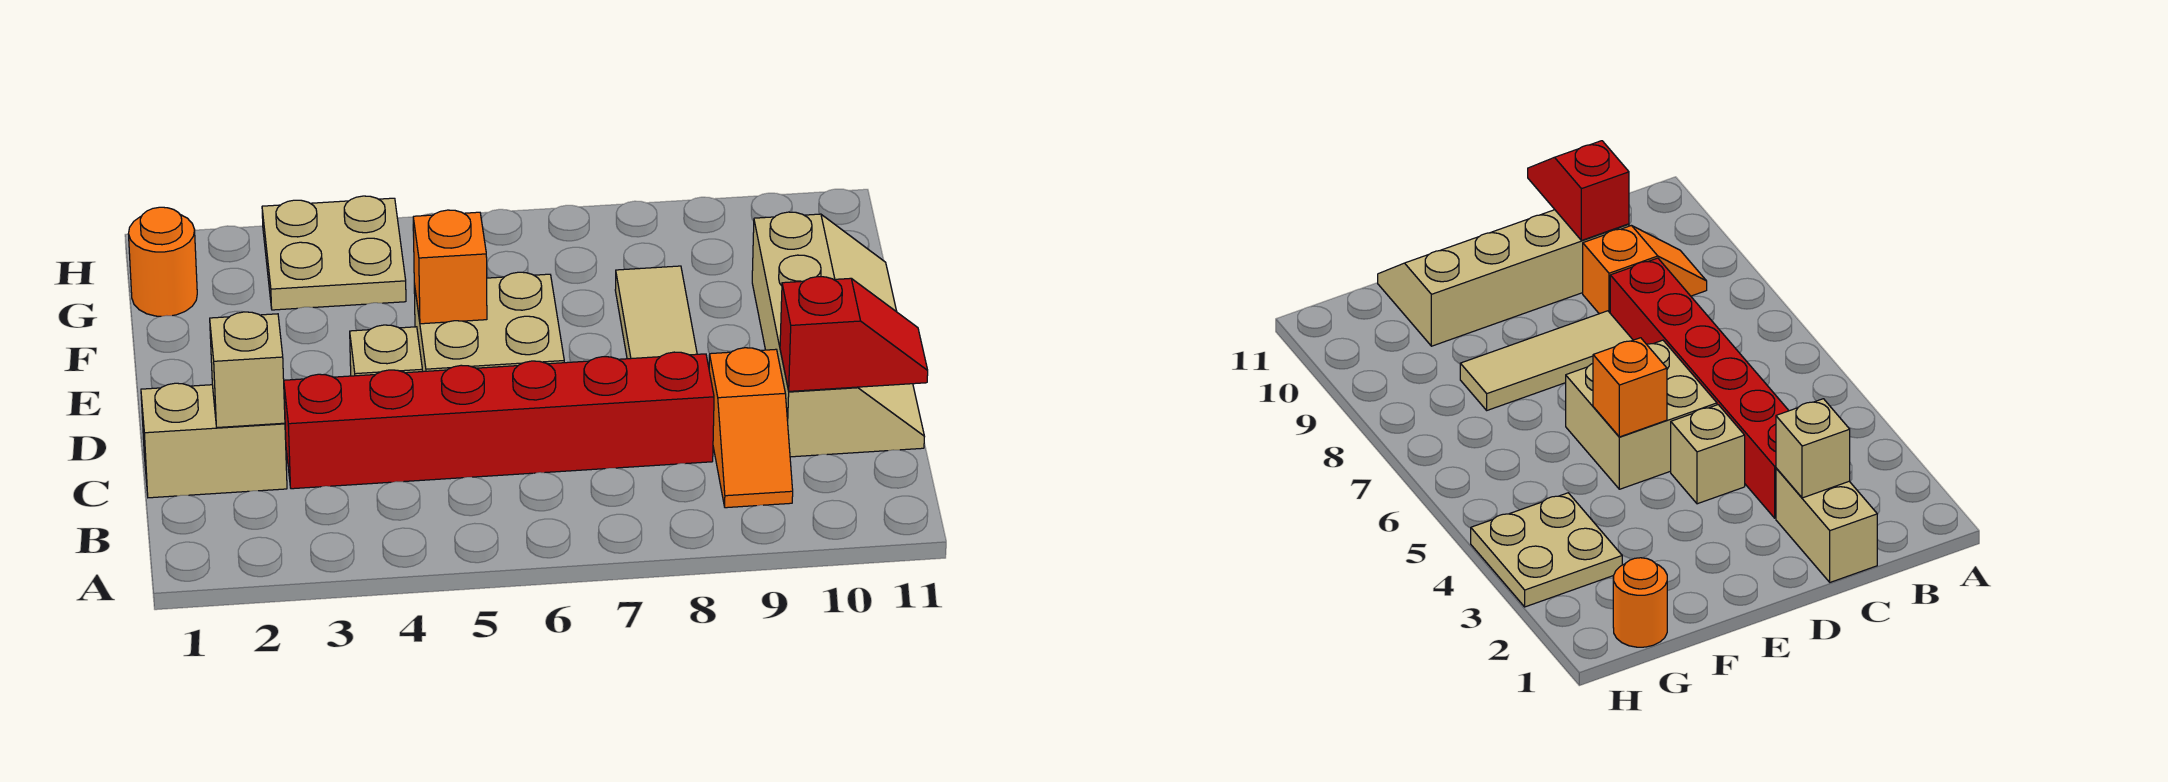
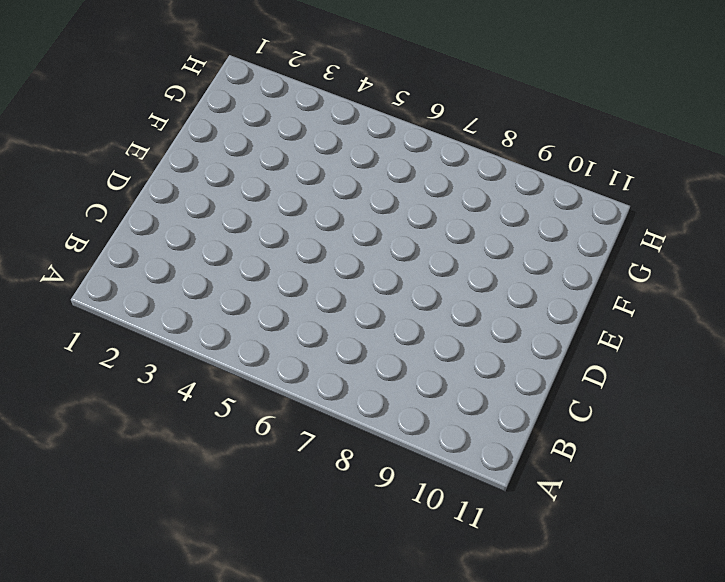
none -> orange slope B9:C9 level 1 top C
none -> tan brick C1:C2 level 1
none -> red brick C3:C8 level 1

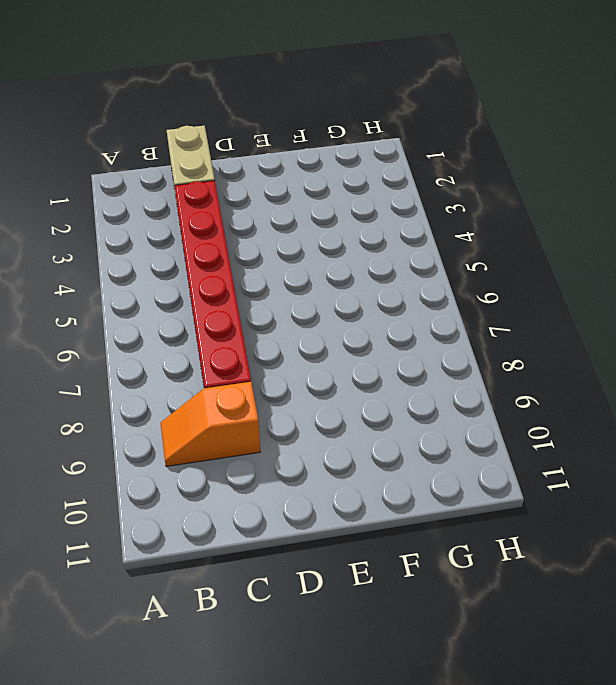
none -> tan slope C10:F11 level 1 top 10
none -> tan brick D4 level 1
none -> tan brick D5:E6 level 1

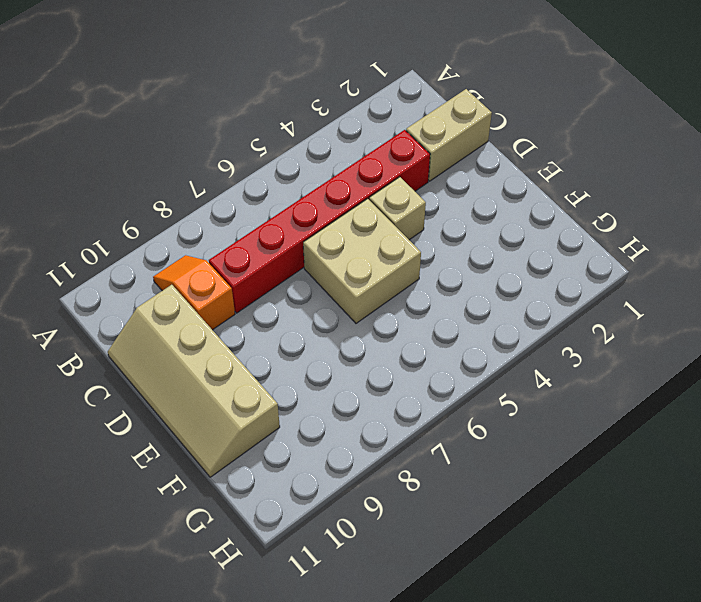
none -> tan tile D8:F8 level 1
none -> orange round brick G1 level 1
none -> tan plate G3:H4 level 1

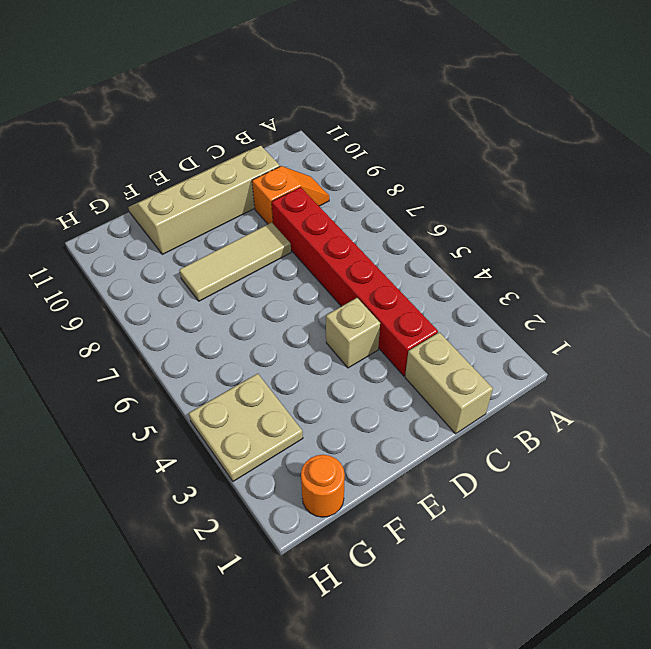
none -> tan brick D5:E6 level 1
none -> tan brick C2 level 2
none -> red slope C10:C11 level 2 top 10

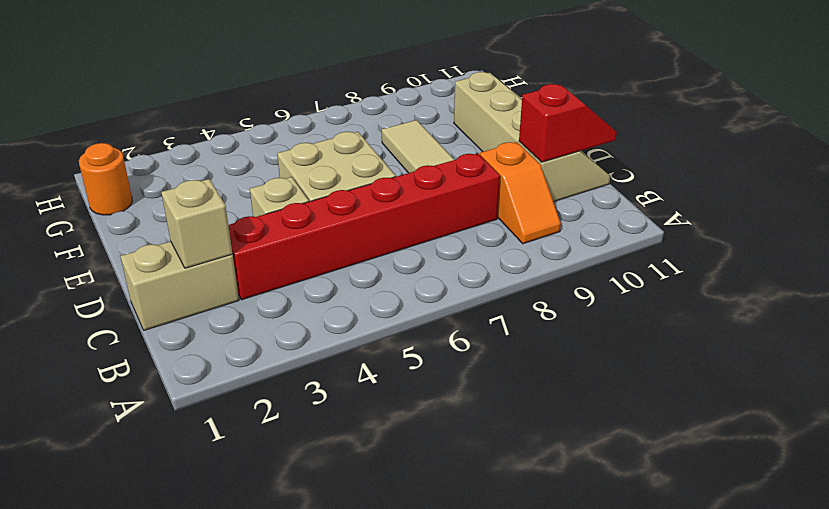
none -> tan plate G3:H4 level 1
none -> orange brick E5 level 2

